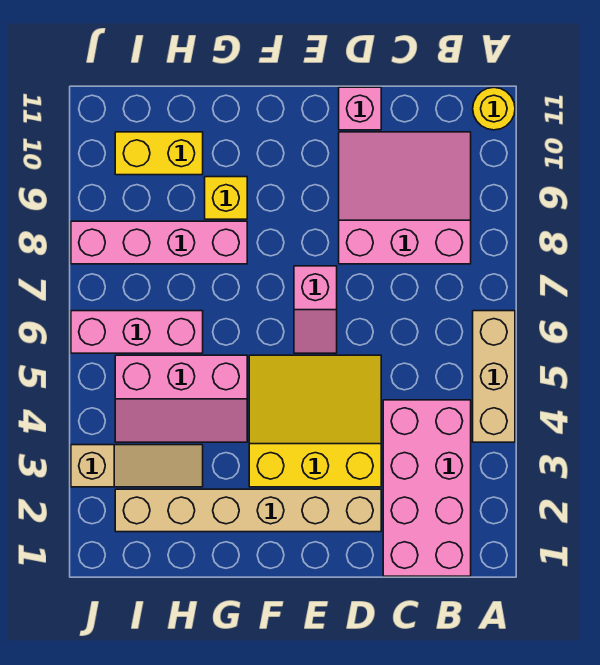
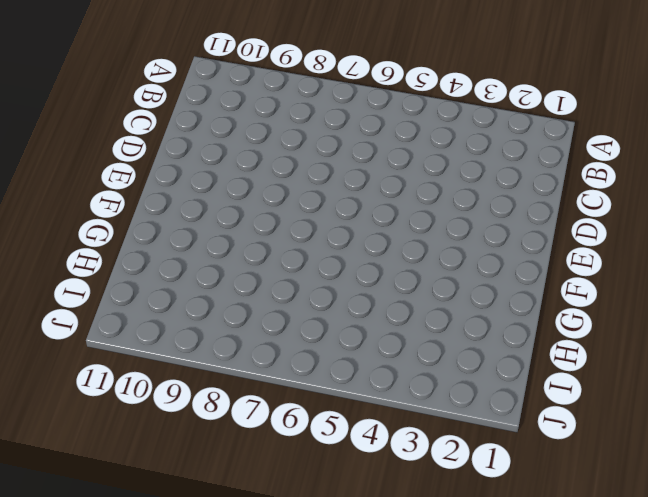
none -> tan brick A4:A6 level 1
none -> yellow round brick A11 level 1
none -> pink brick B1:C4 level 1

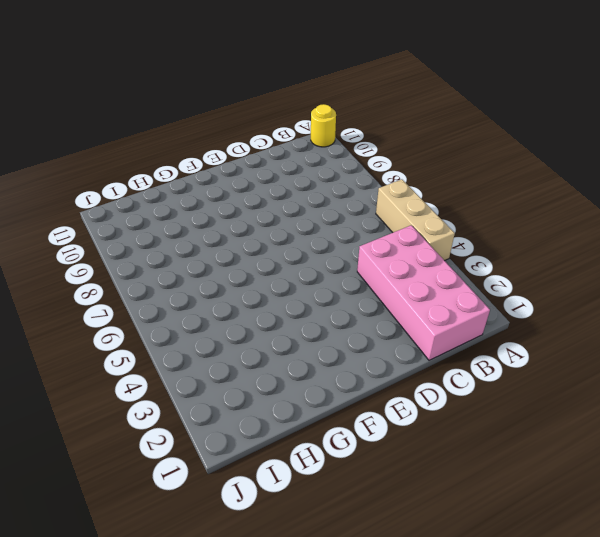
none -> pink slope B8:D10 level 1 top 8
none -> tan brick D2:I2 level 1
none -> yellow slope D3:F5 level 1 top 3

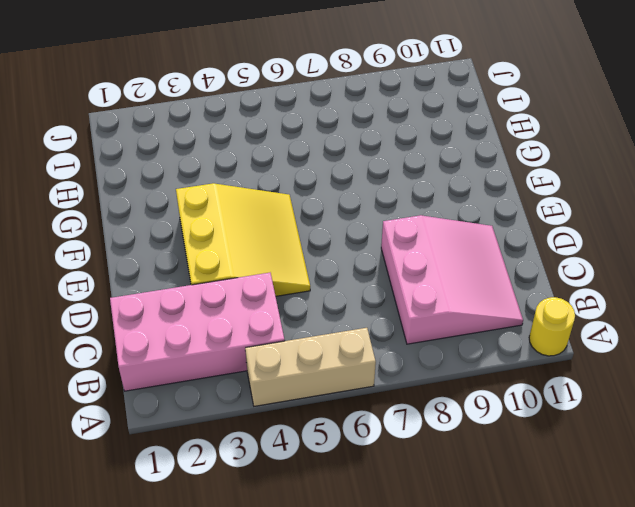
none -> tan brick D2:I2 level 1
none -> pink brick D11 level 1
none -> pink slope E6:E7 level 1 top 7

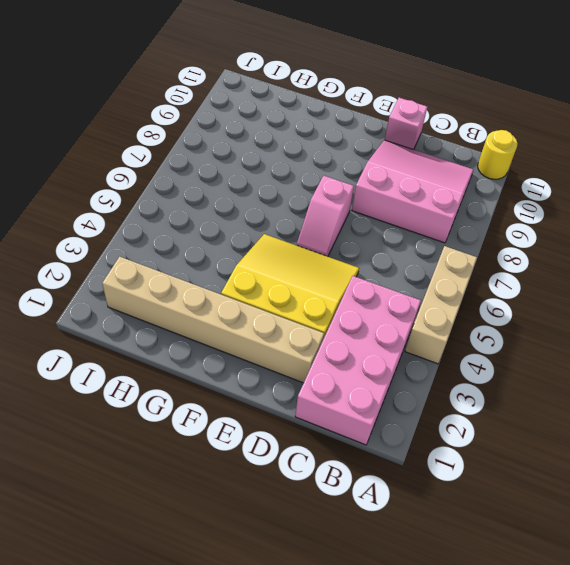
none -> pink slope G4:I5 level 1 top 5
none -> pink brick G8:J8 level 1
none -> yellow brick G9 level 1

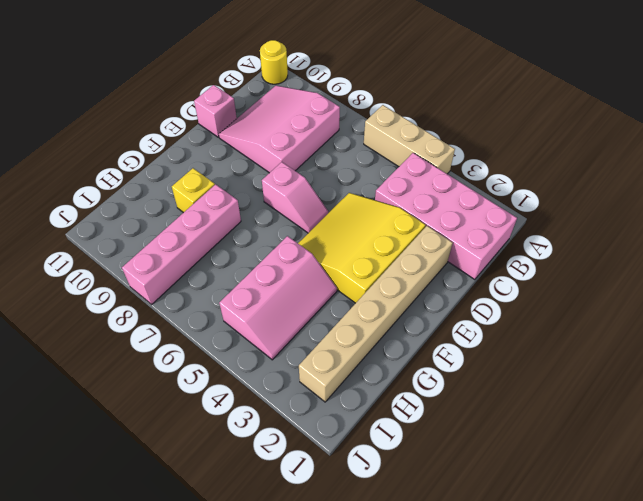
none -> tan slope H3:J3 level 1 top J
none -> pink brick H6:J6 level 1
none -> yellow brick H10:I10 level 1

